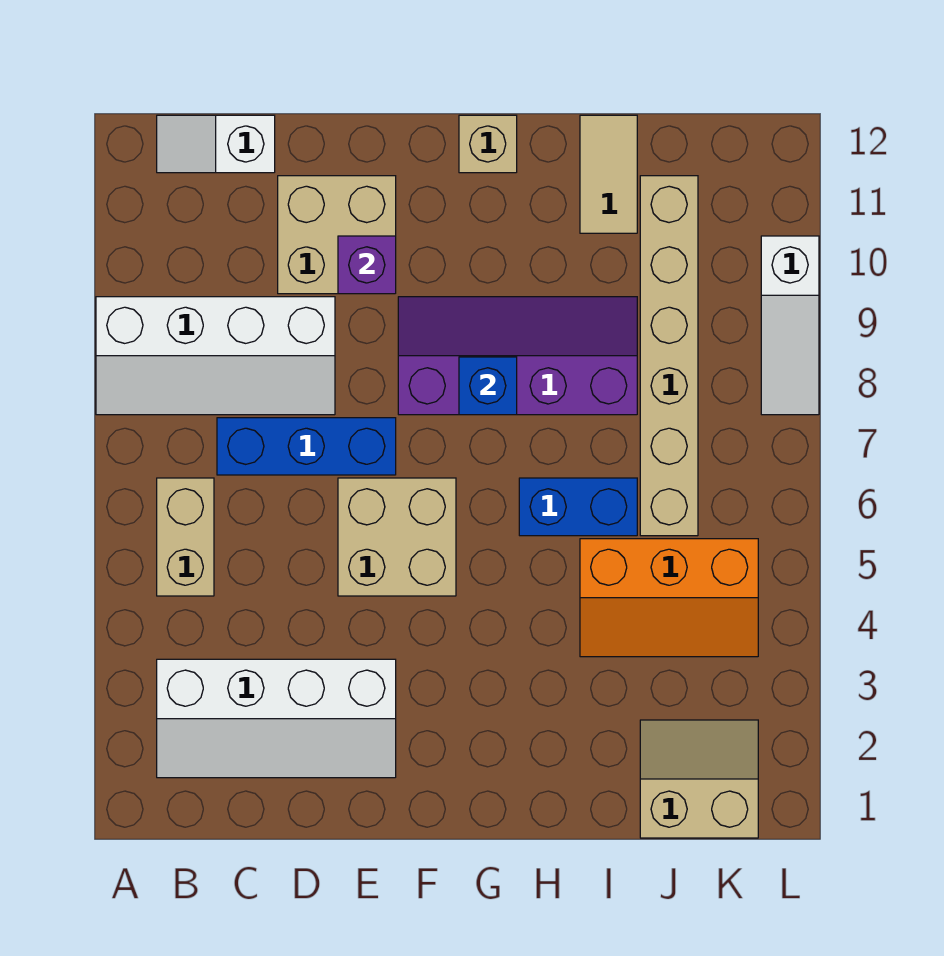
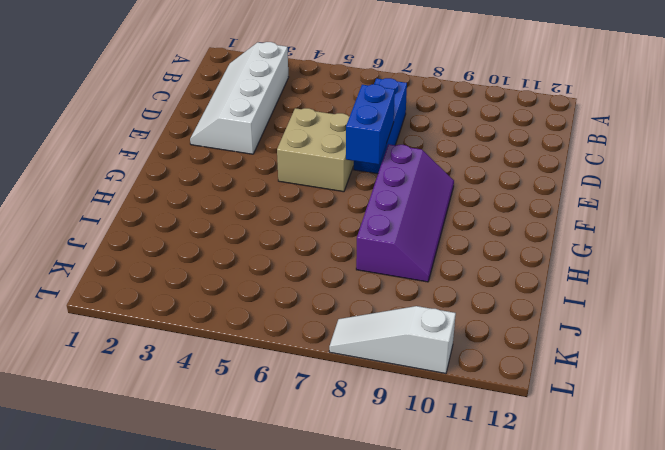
blue brick E7:F7 level 2 -> blue brick H6:I6 level 1
none -> white slope A8:D9 level 1 top 9
none -> tan brick B5:B6 level 1
none -> white slope B12:C12 level 1 top C

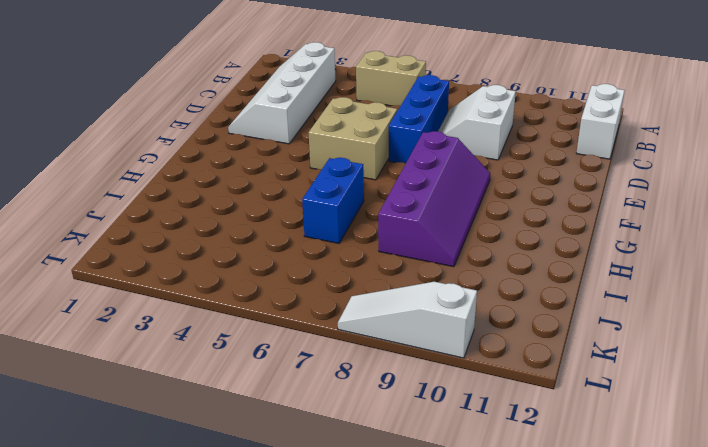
white brick B12:C12 level 1 -> white slope B12:C12 level 1 top C
white slope C8:D9 level 1 top 9 -> white slope A8:D9 level 1 top 9
none -> tan brick D10:E11 level 1
none -> tan brick G12 level 1
none -> orange slope I4:K5 level 1 top 5

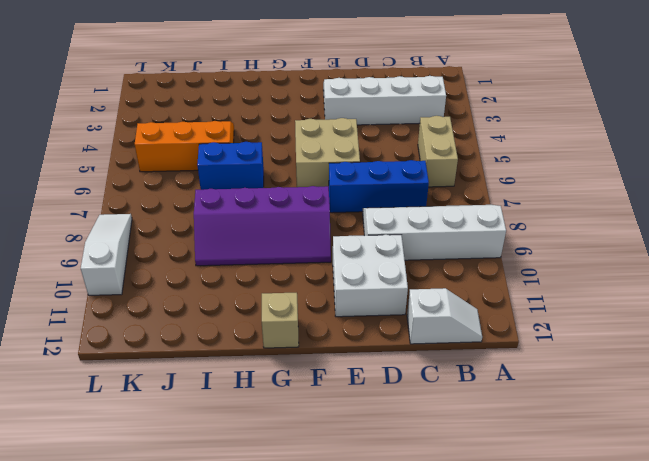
white brick D10:E11 level 1 -> tan brick D10:E11 level 1
none -> tan tile I11:I12 level 1
none -> tan slope J1:K2 level 1 top 1
none -> tan brick J6:J11 level 1

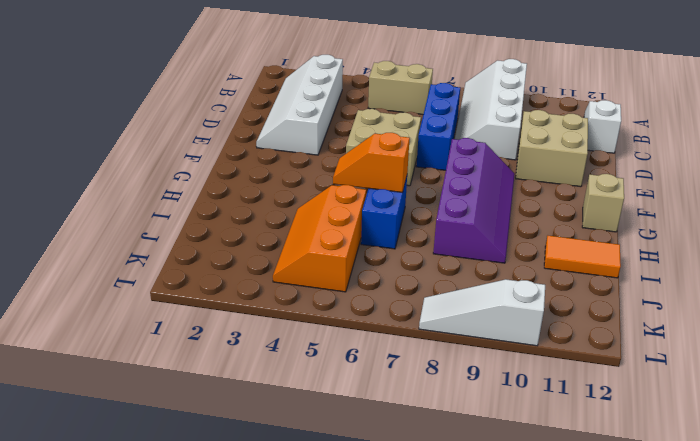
orange slope H5:H6 level 2 top 6 -> none
orange tile I11:I12 level 1 -> tan tile I11:I12 level 1
none -> tan slope J1:K2 level 1 top 1
none -> tan brick J6:J11 level 1
none -> purple brick E10 level 2

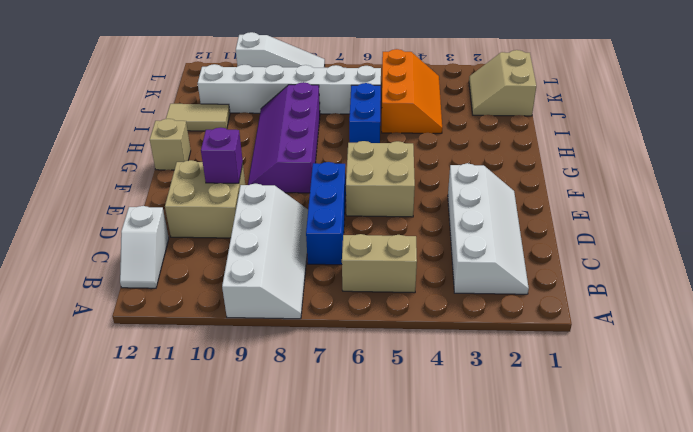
white brick J6:J11 level 1 -> tan brick J6:J11 level 1
none -> blue brick G8 level 2

